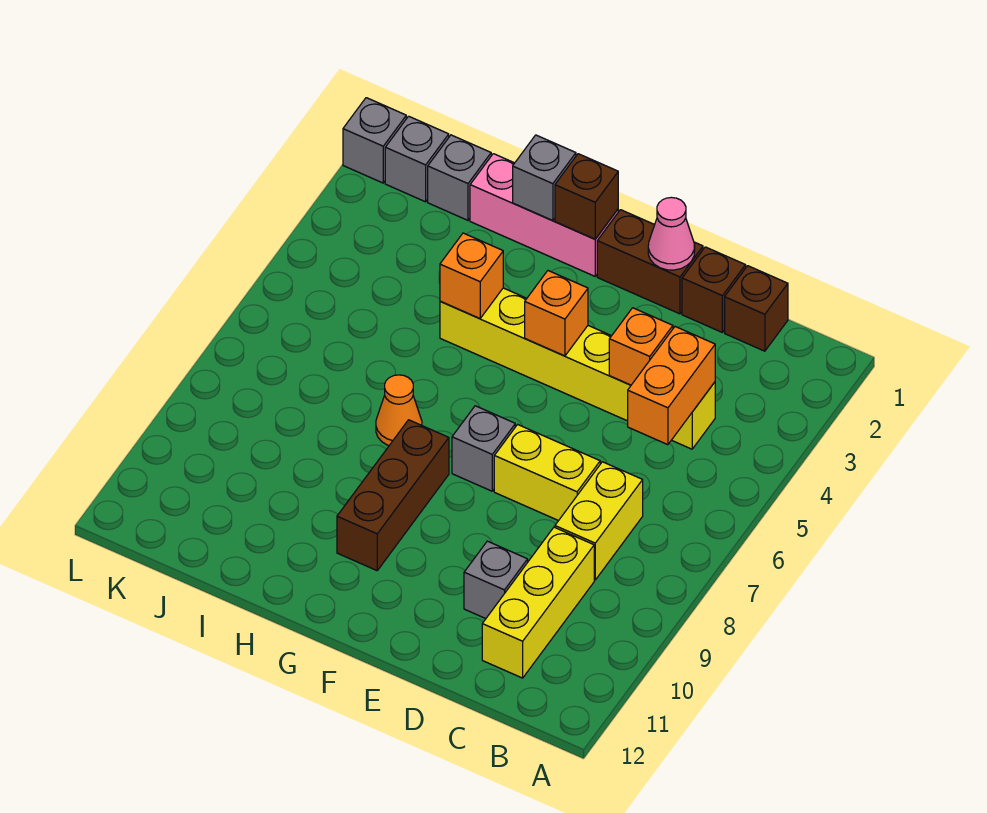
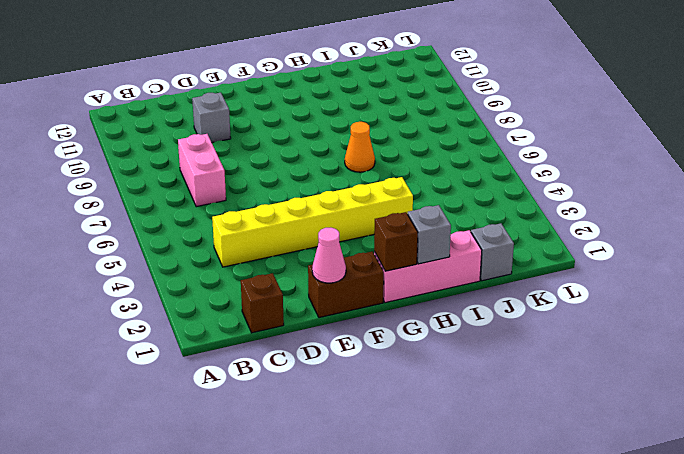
pink brick C7:C8 level 1 -> yellow brick C7:C8 level 1
none -> yellow brick C9:C11 level 1
none -> brown brick D1 level 1
none -> yellow brick D7:E7 level 1

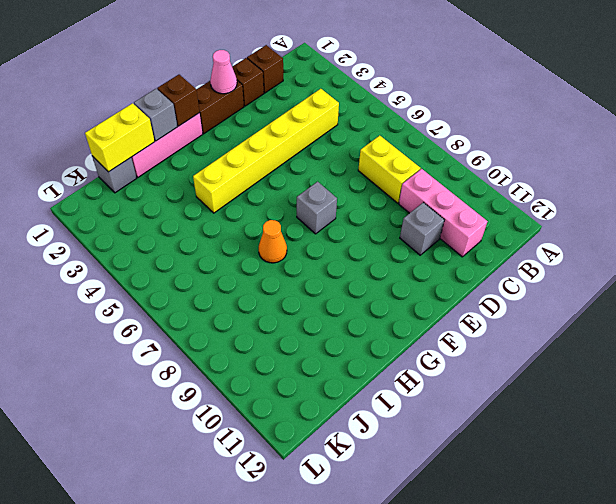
pink brick C9:C11 level 1 -> yellow brick C9:C11 level 1
yellow brick I1:J1 level 2 -> yellow brick D7:E7 level 1
none -> brown brick G8:G10 level 1
none -> grey brick K1 level 1
none -> grey brick L1 level 1

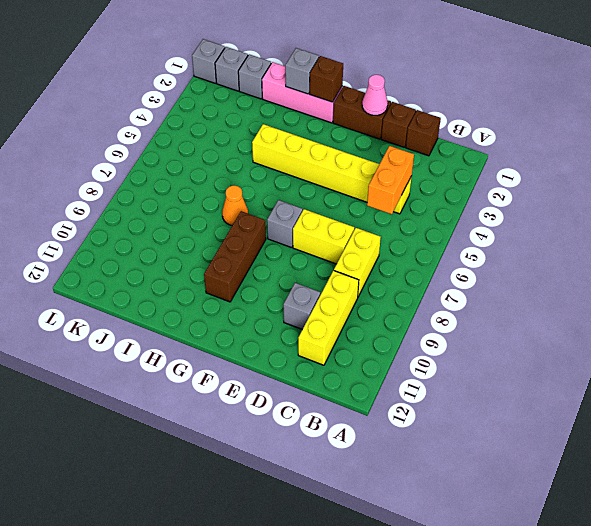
none -> orange brick D4 level 2
none -> orange brick F4 level 2
none -> orange brick H4 level 2

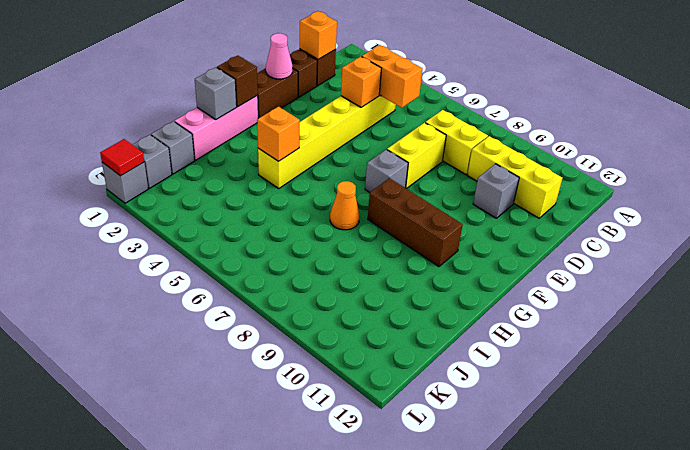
orange brick C1 level 2 -> orange brick F4 level 2
red tile L1 level 2 -> none

